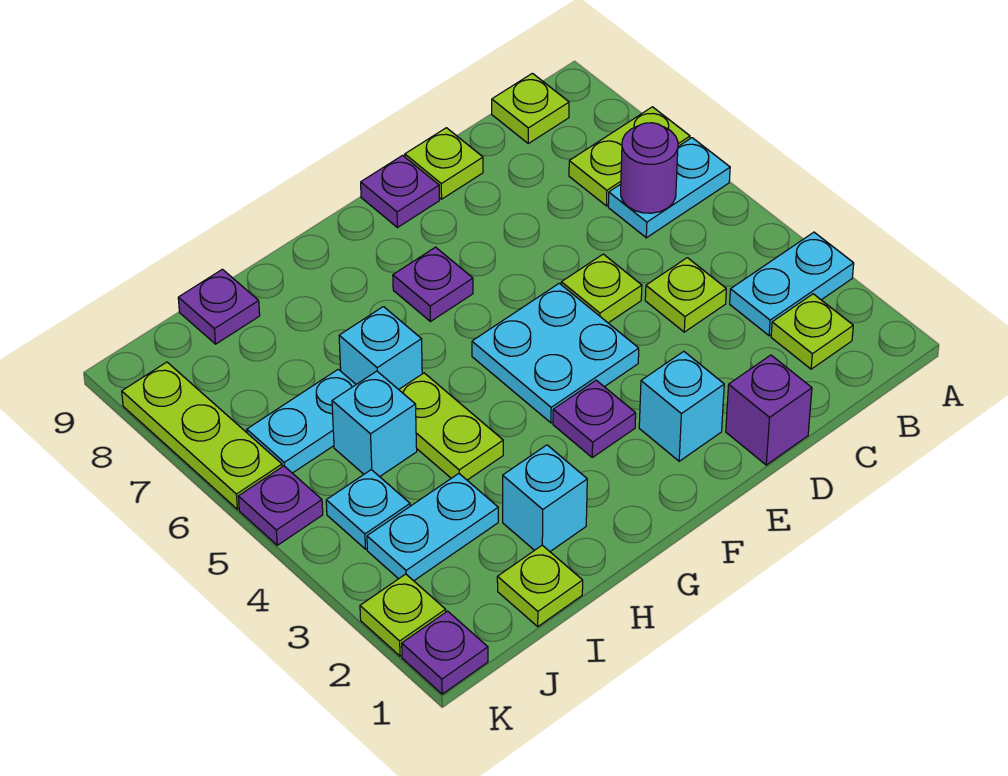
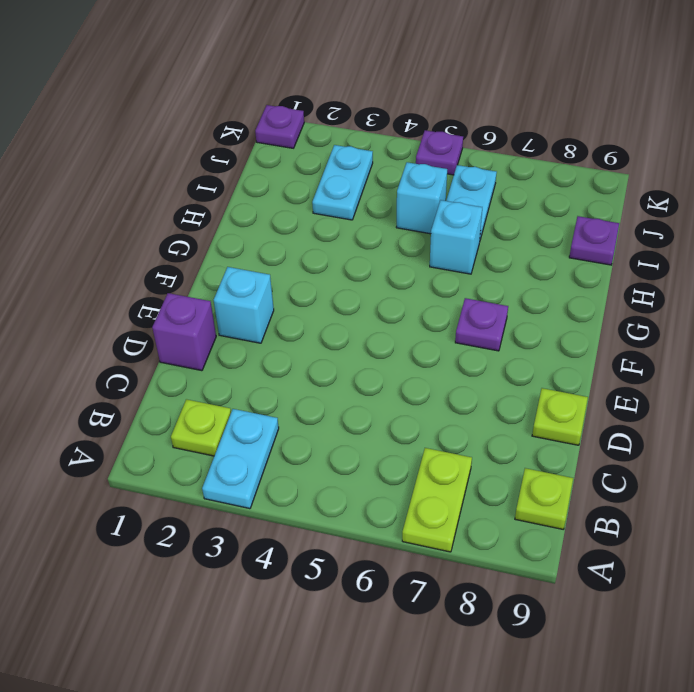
none -> cyan plate A6:B6 level 1
none -> lime plate C4 level 1
none -> lime plate D5 level 1

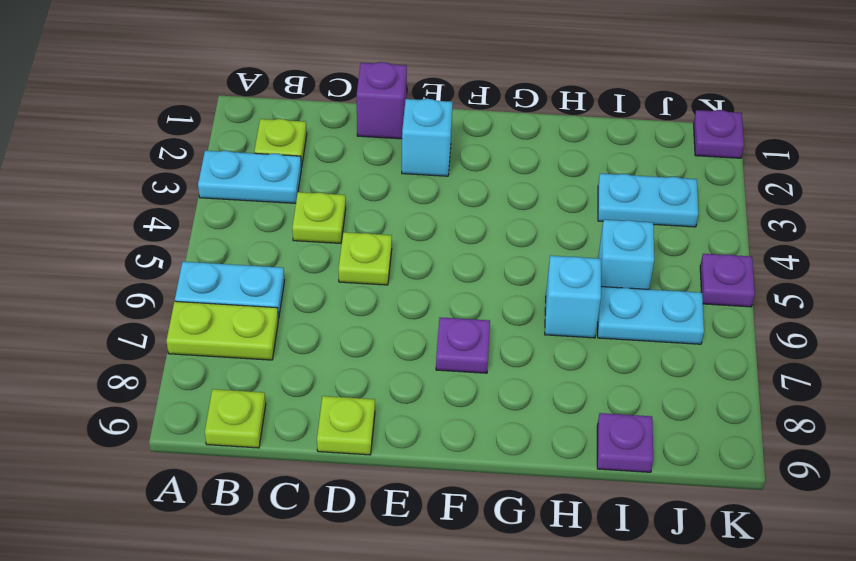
none -> cyan plate E4:F5 level 1
none -> purple plate E9 level 1
none -> purple plate F3 level 1

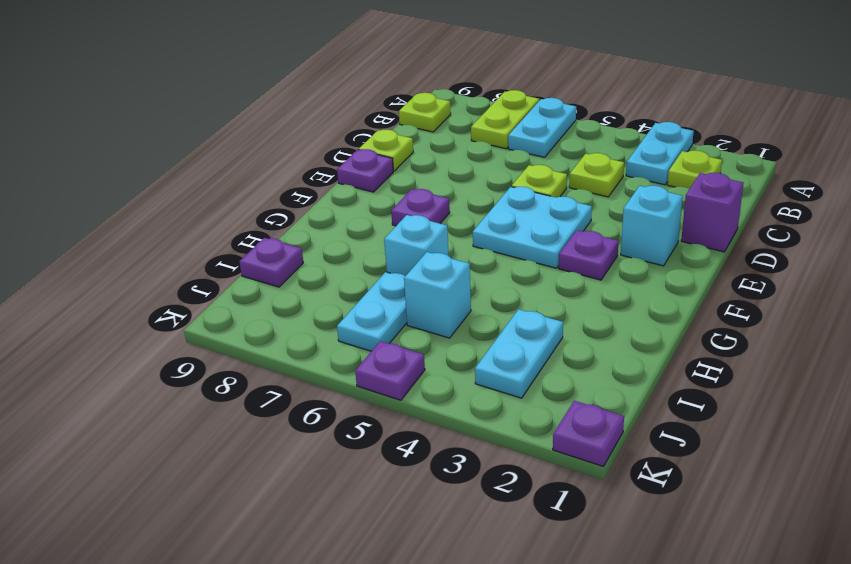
none -> cyan brick H2 level 1
none -> lime plate H4:H5 level 1
none -> lime plate I1 level 1

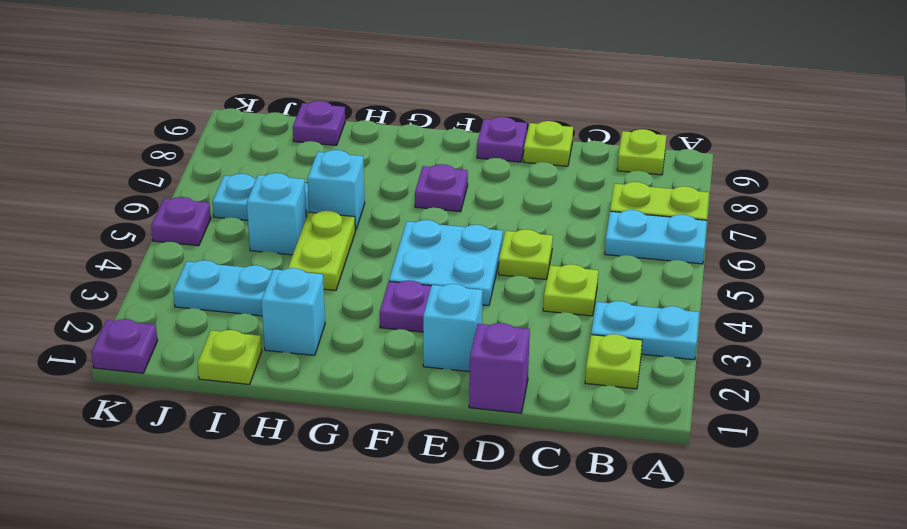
none -> cyan plate J4 level 1
none -> lime plate K2 level 1
none -> lime plate K6:K8 level 1

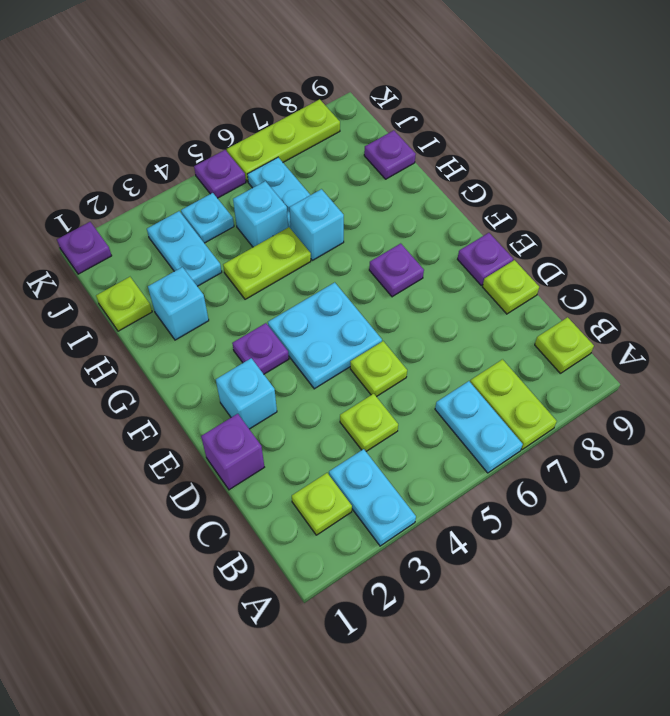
none -> lime plate K2 level 1
none -> purple round brick B6 level 2

